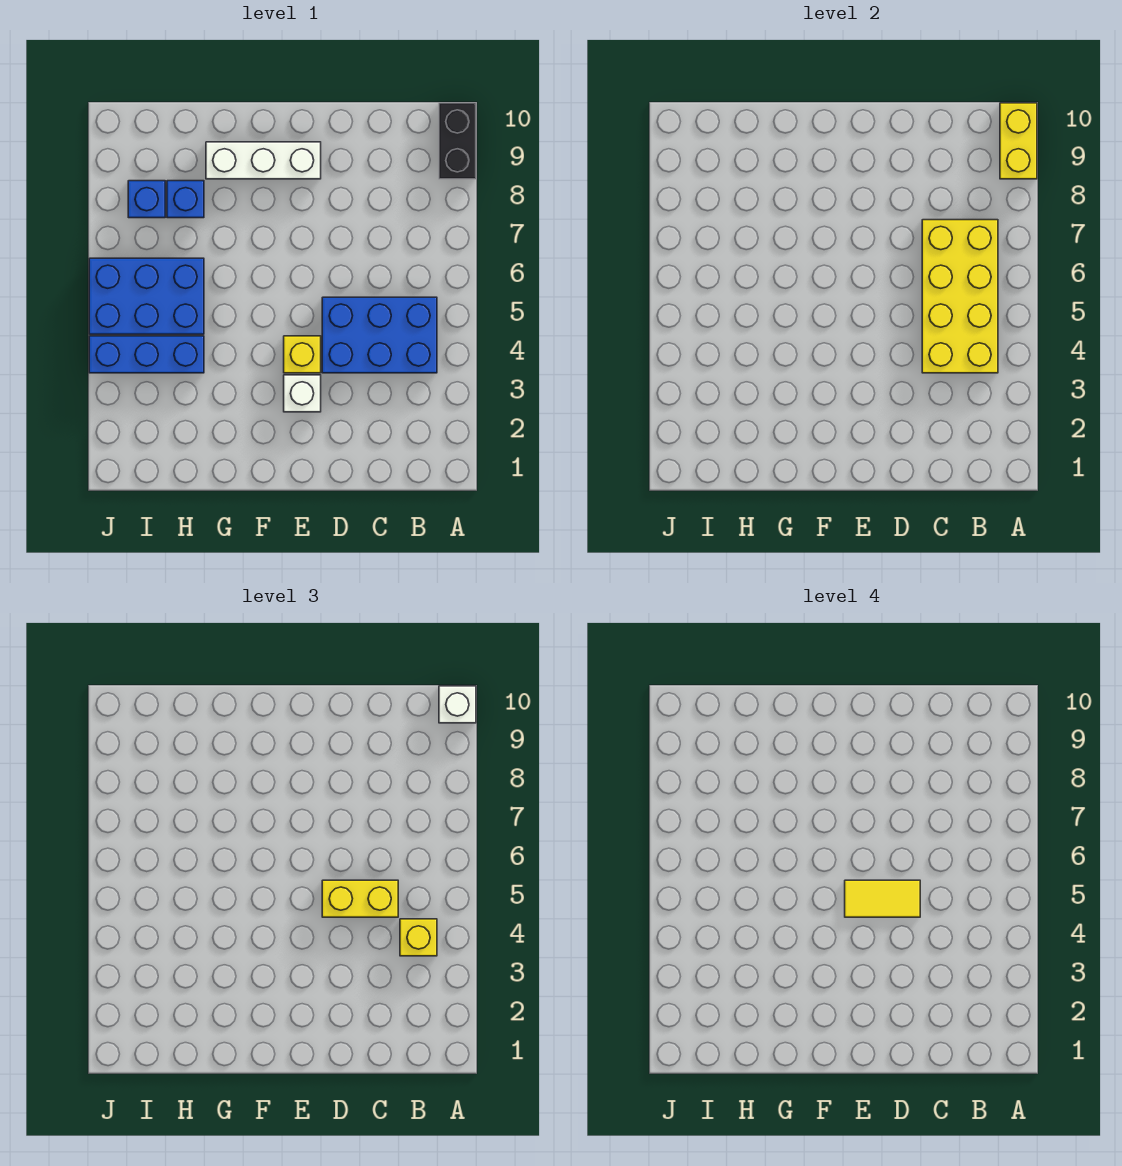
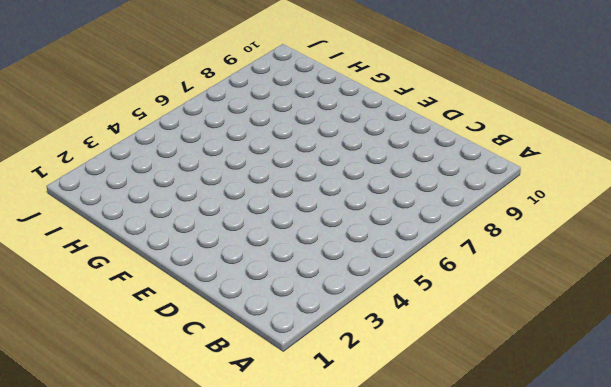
none -> black brick A9:A10 level 1
none -> blue brick B4:D5 level 1
none -> white brick E3 level 1

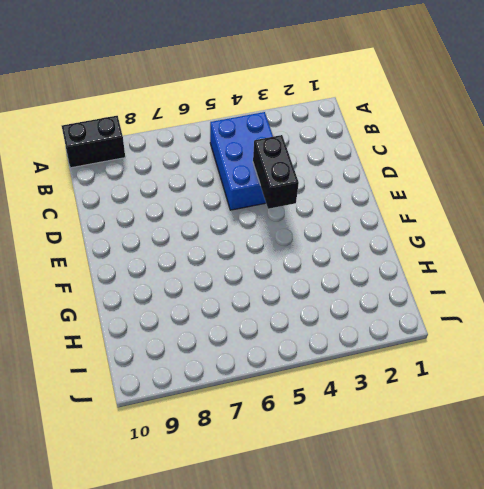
black brick D4:E4 level 2 -> none
none -> white brick E3 level 1
none -> yellow brick E4 level 1
none -> white brick E9:G9 level 1

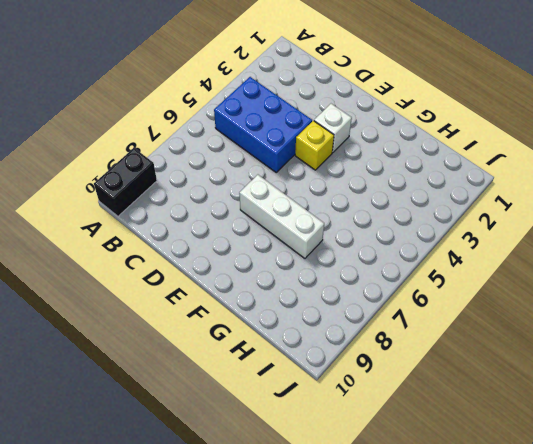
white brick E7:G7 level 1 -> white brick E9:G9 level 1
none -> blue brick H4:J4 level 1
none -> blue brick H5:J6 level 1
none -> blue brick H8 level 1

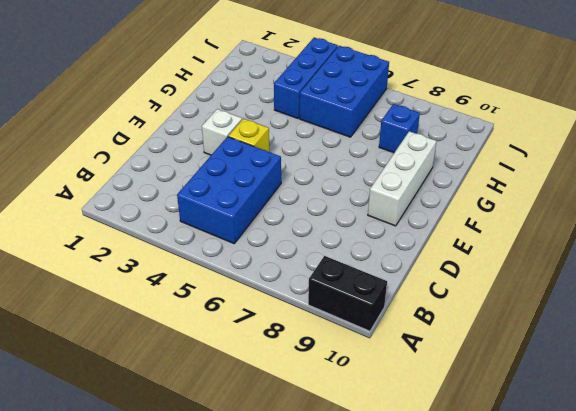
none -> blue brick I8 level 1
none -> yellow brick A9:A10 level 2
none -> yellow brick B4:C7 level 2

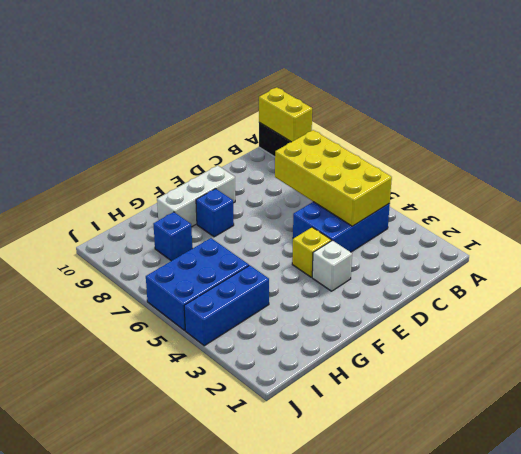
blue brick F8 level 1 -> blue brick I8 level 1
none -> white brick A10 level 3
none -> yellow brick B4 level 3
none -> yellow brick C5:D5 level 3

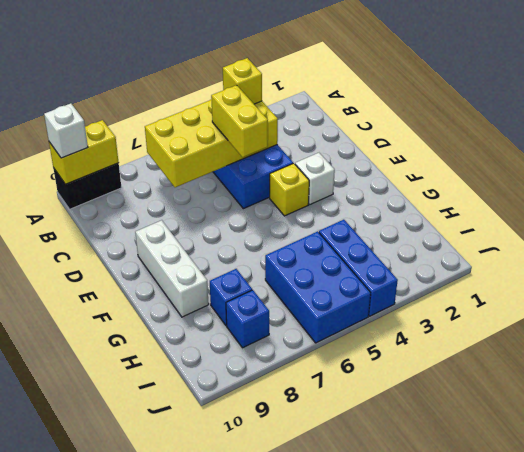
none -> yellow tile D5:E5 level 4

